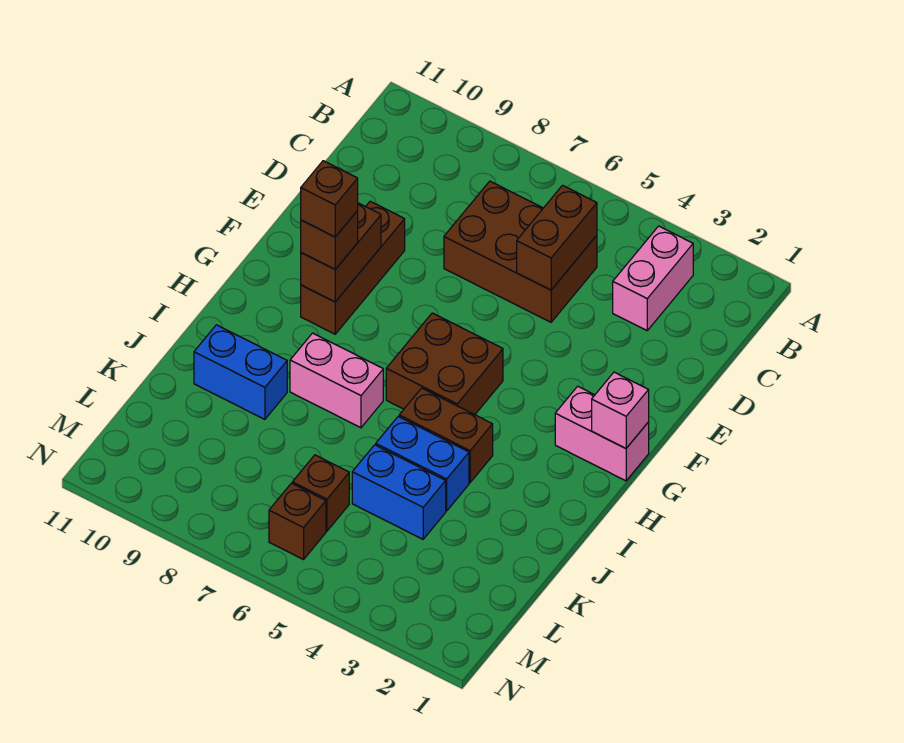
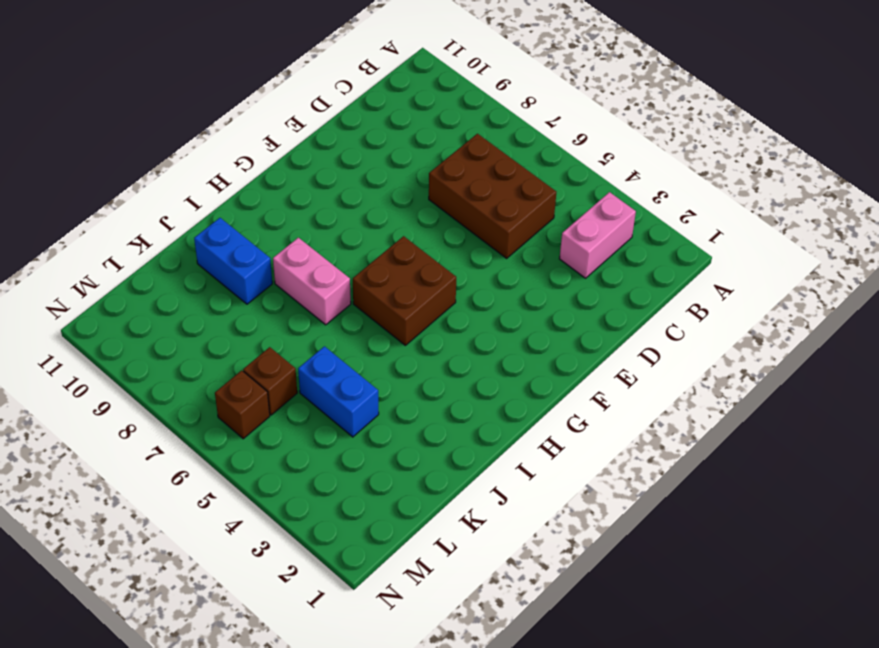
none -> brown brick E9:G9 level 1
none -> pink brick G1:G2 level 1
none -> brown brick I4:I5 level 1

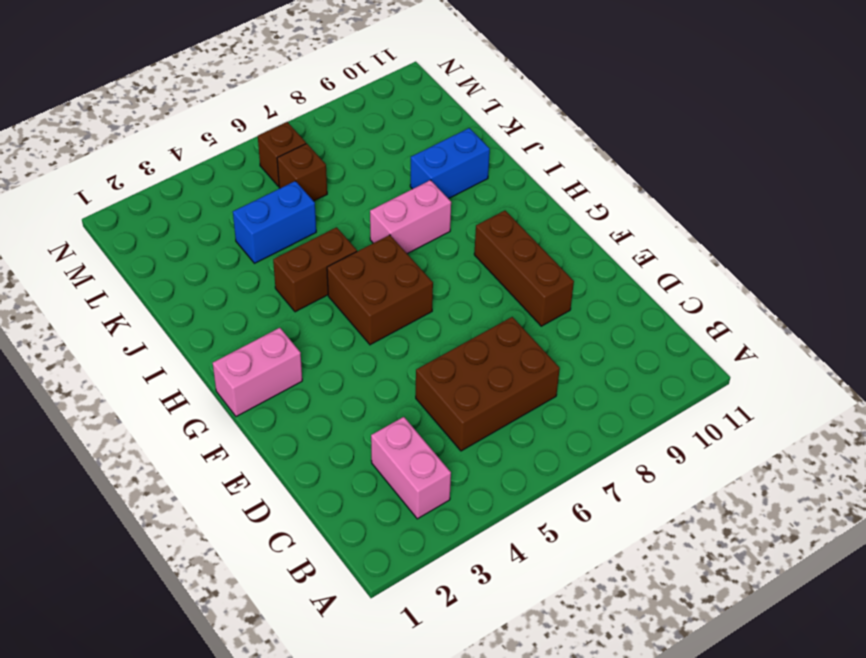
none -> blue brick J4:J5 level 1
none -> brown brick C5:D5 level 2
none -> brown brick F9:G9 level 2

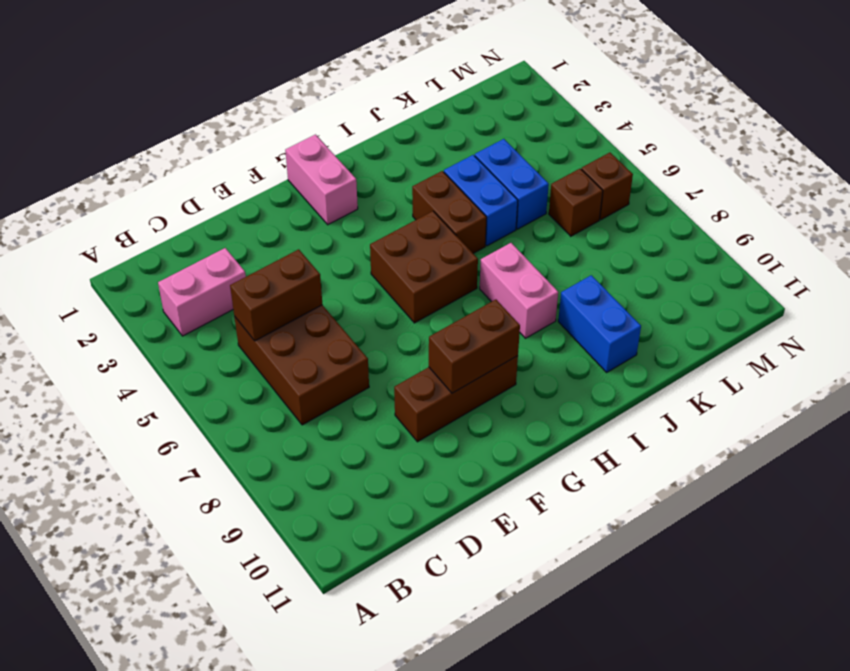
none -> pink brick G1 level 2
none -> brown brick G9 level 3
none -> brown brick G9 level 4

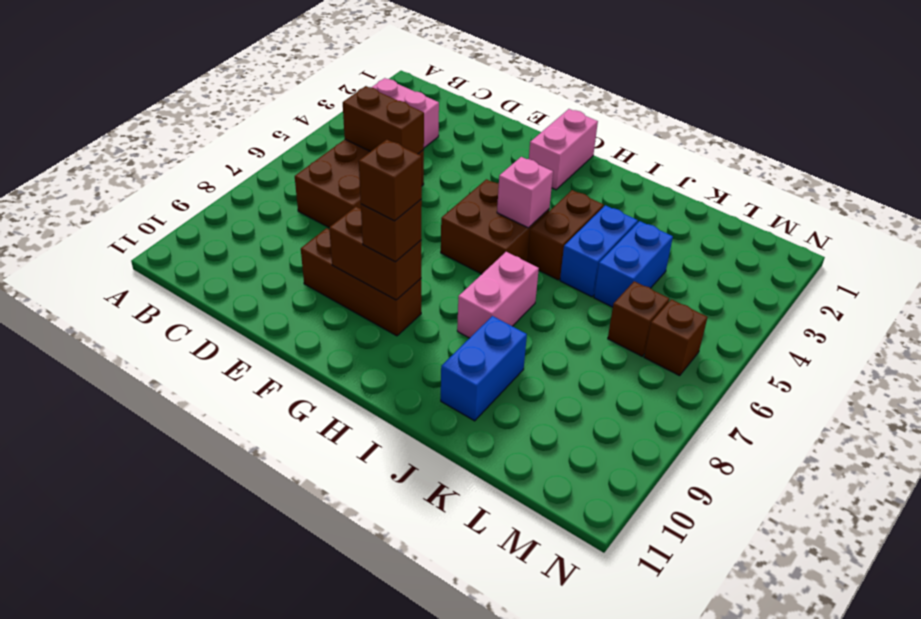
pink brick H5 level 2 -> pink brick G1 level 2

